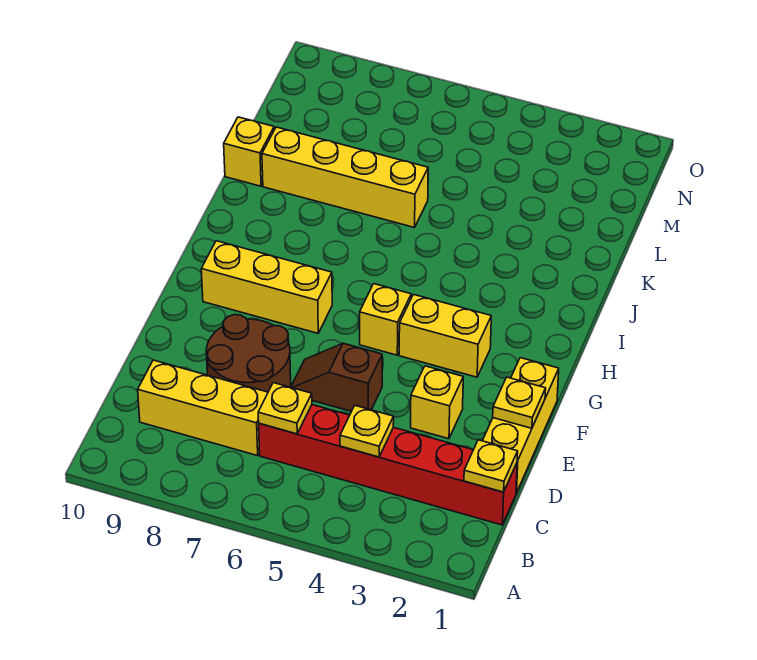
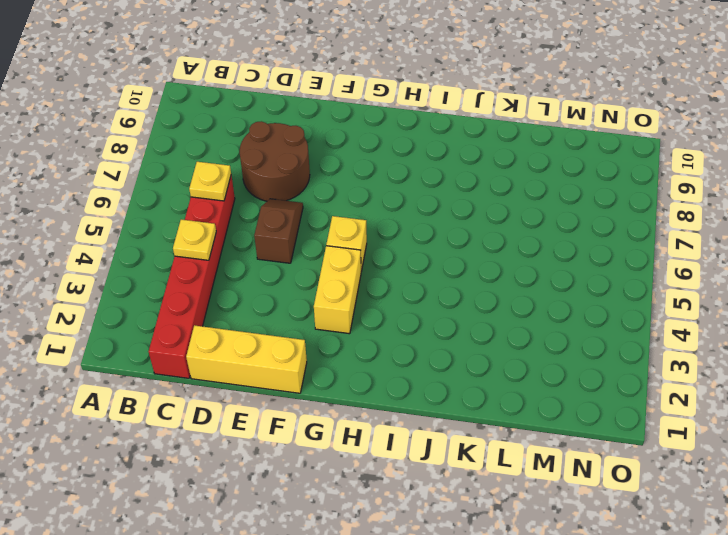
none -> yellow brick C7:C9 level 1
none -> yellow brick E3 level 1
none -> yellow brick G7:G9 level 1

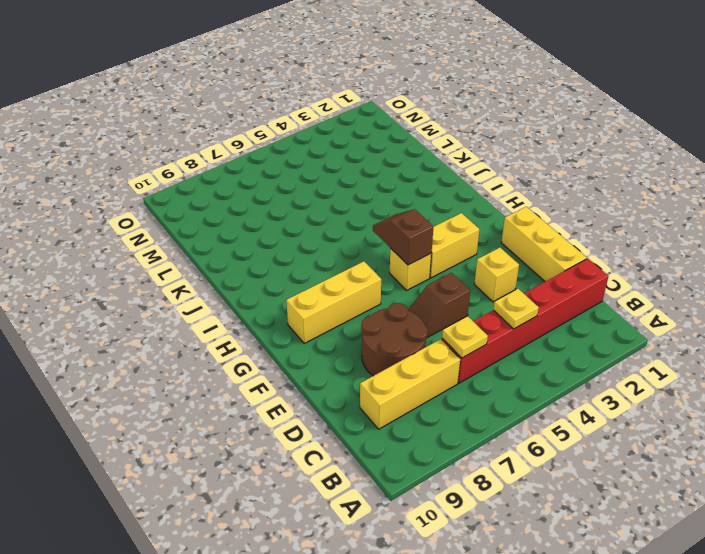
brown slope G5:H5 level 2 top G -> none
none -> yellow brick K6:K9 level 1
none -> yellow brick K10 level 1
none -> yellow plate C1 level 2

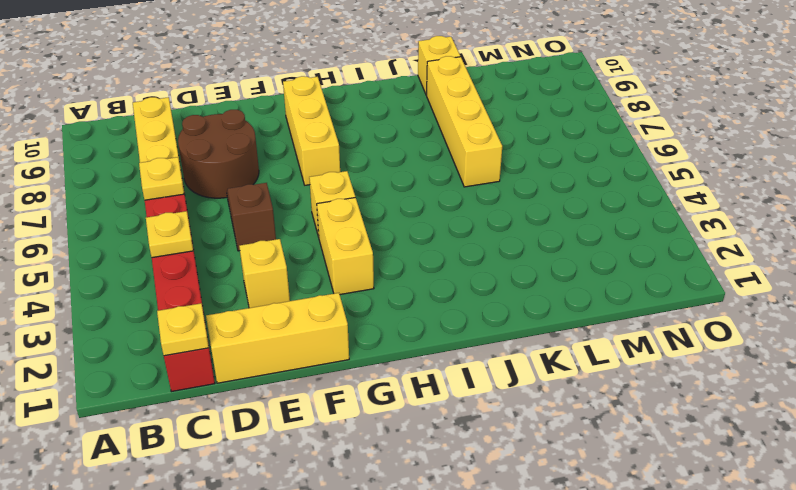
none -> yellow plate E1 level 2

